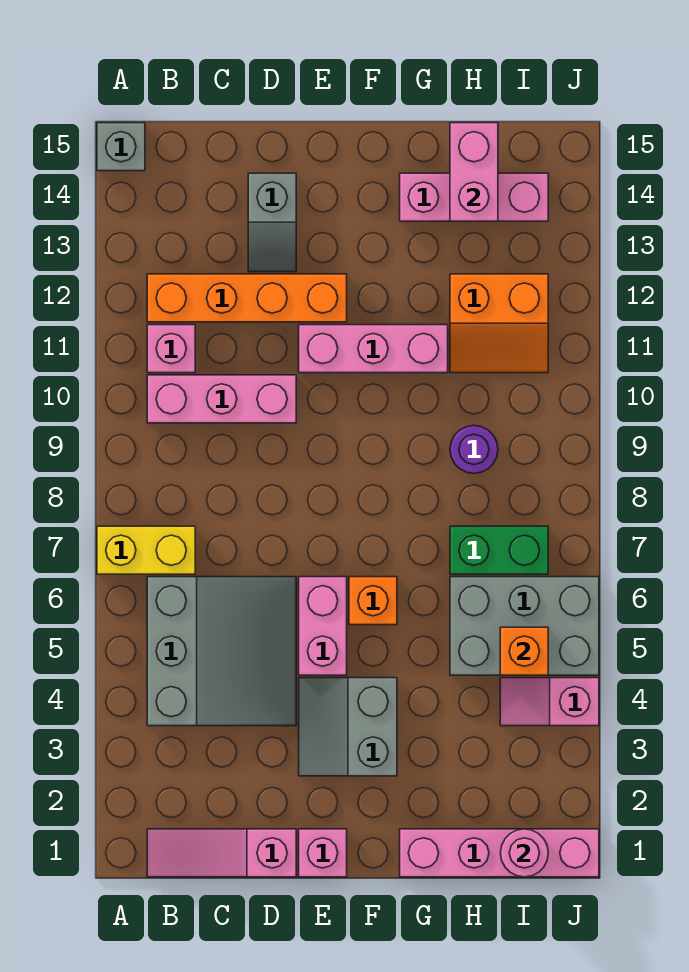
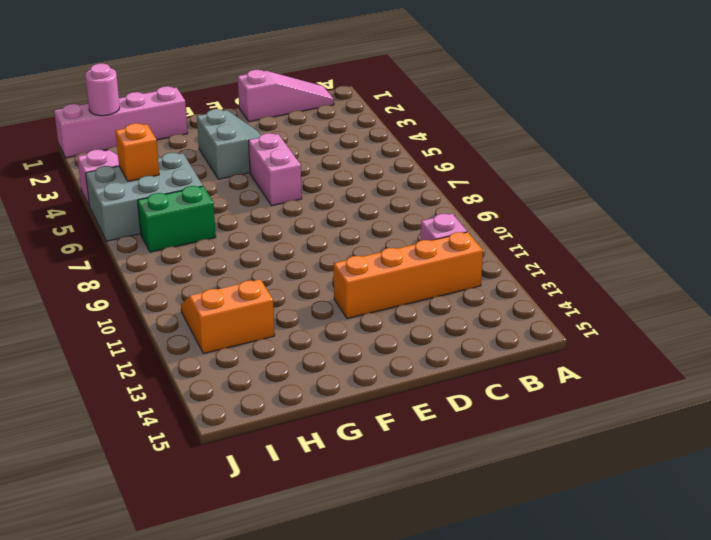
none -> yellow brick A7:B7 level 1
none -> grey brick A15 level 1
none -> grey slope B4:D6 level 1 top B

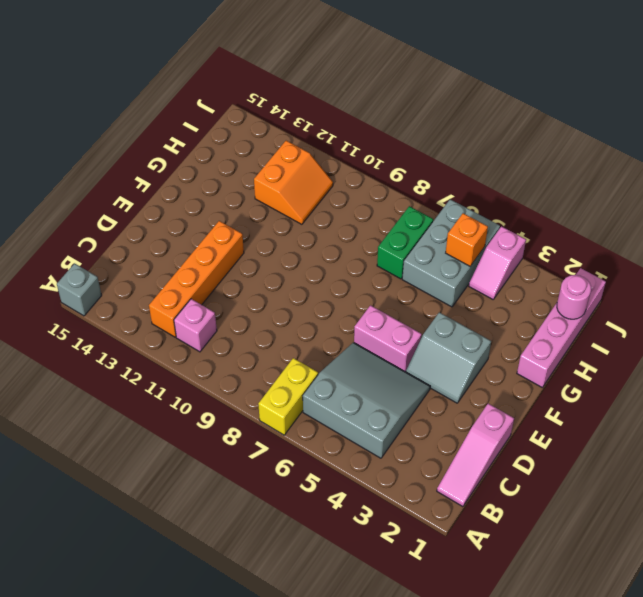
none -> pink brick B10:D10 level 1
none -> grey slope D13:D14 level 1 top 14
none -> pink brick E1 level 1

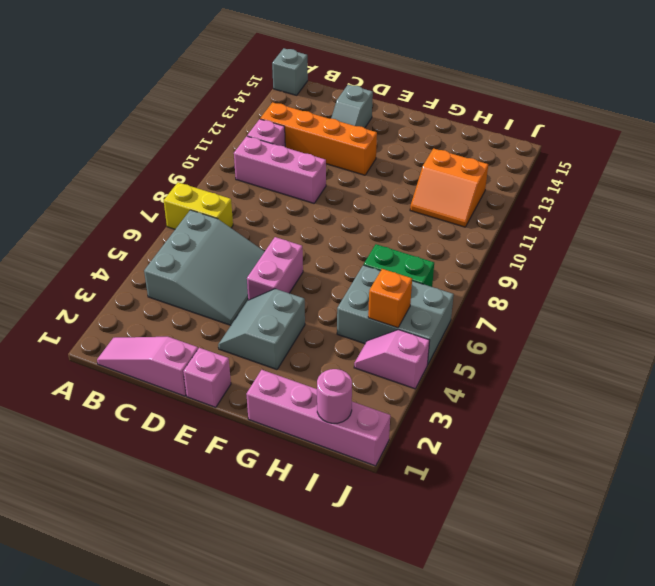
none -> pink brick E11:G11 level 1
none -> orange brick F6 level 1
none -> pink brick G14:I14 level 1

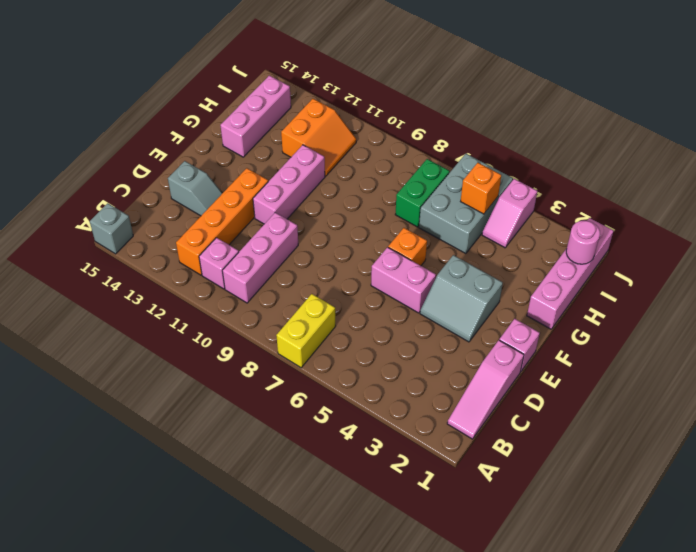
none -> grey slope B4:D6 level 1 top B
none -> purple round brick H9 level 1
none -> pink brick H14:H15 level 2

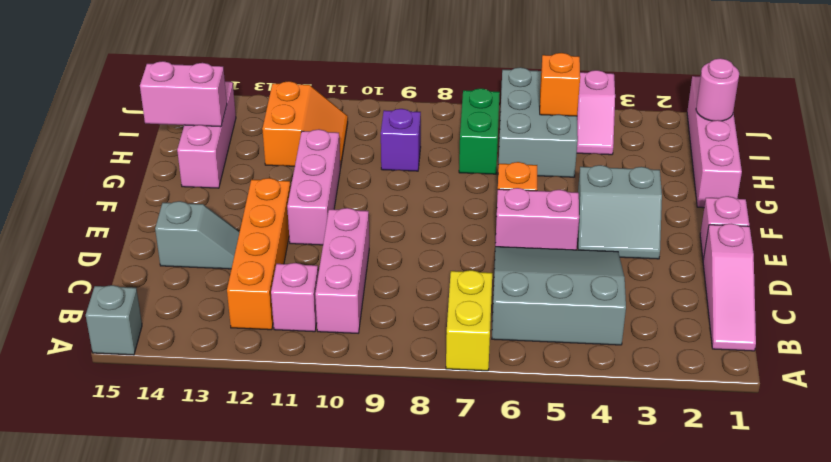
purple brick H9 level 1 -> purple round brick H9 level 1

